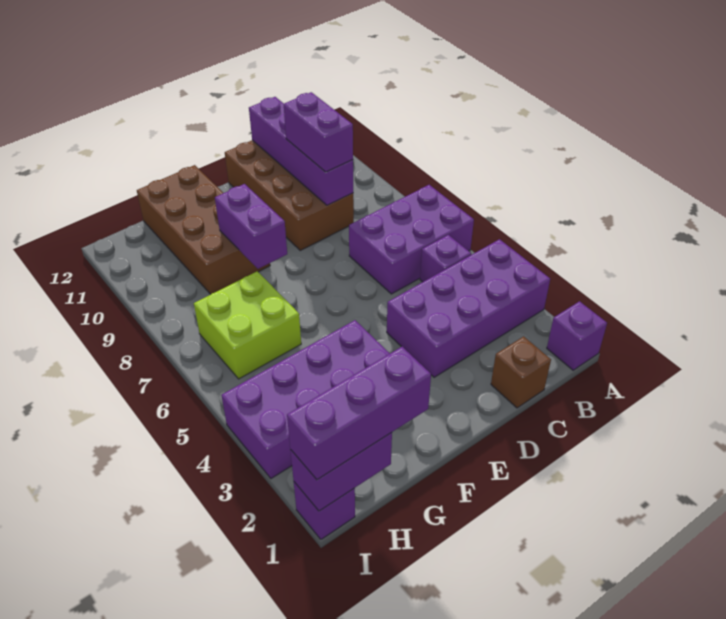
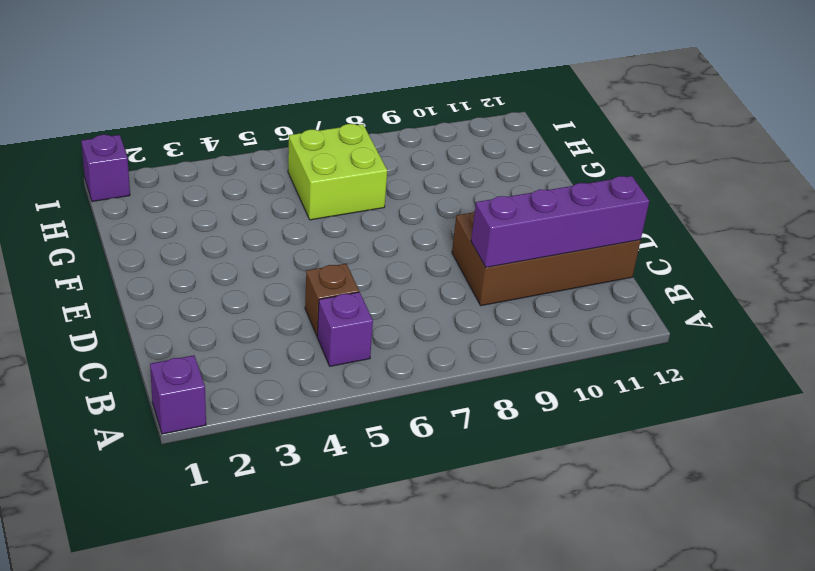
brown brick C5 level 1 -> brown brick C1 level 1
none -> purple brick A3:D4 level 1
none -> purple brick A6:C7 level 1
none -> purple brick F3:I4 level 1

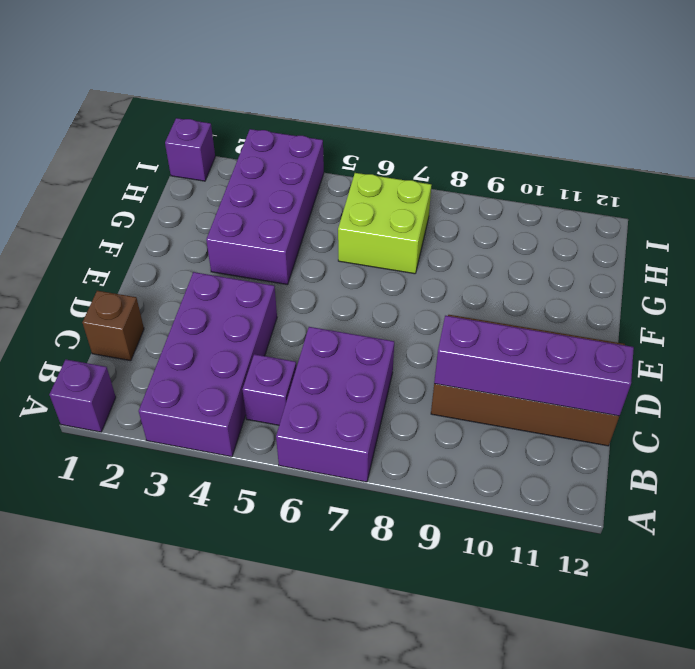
none -> brown brick F9:G12 level 1
none -> purple brick F8:F9 level 2
none -> purple brick H1:I1 level 2

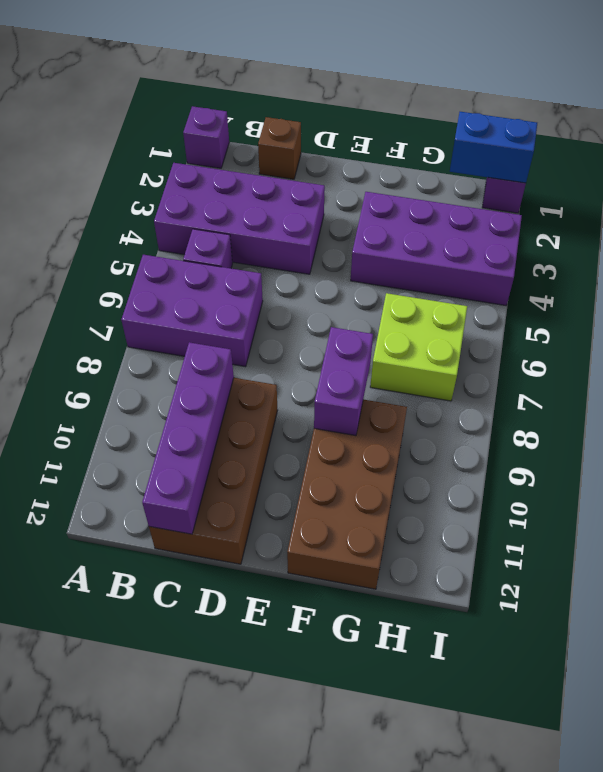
blue brick H1:I1 level 2 -> purple brick H1:I1 level 2
none -> purple brick C9:C10 level 3
none -> purple brick G1:I1 level 3

